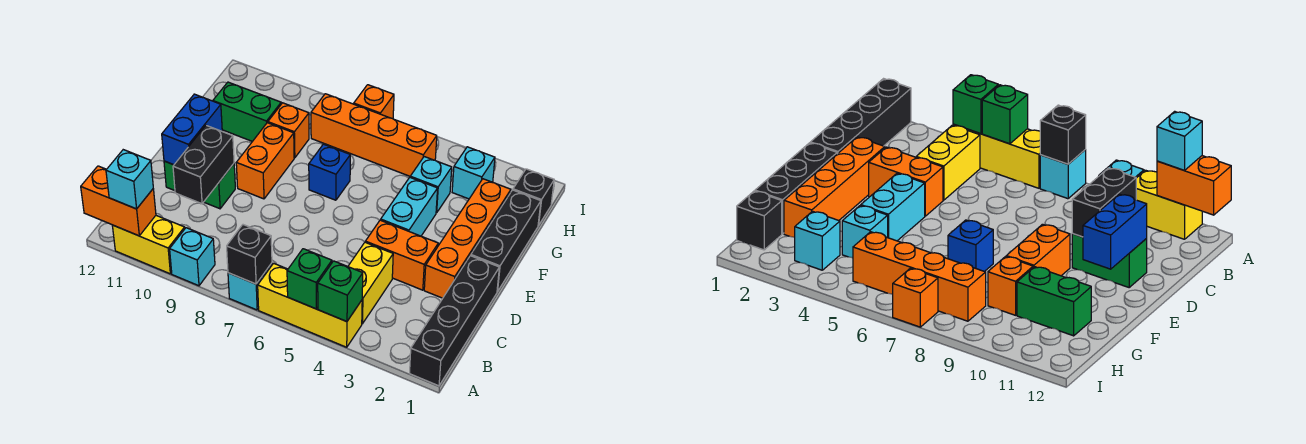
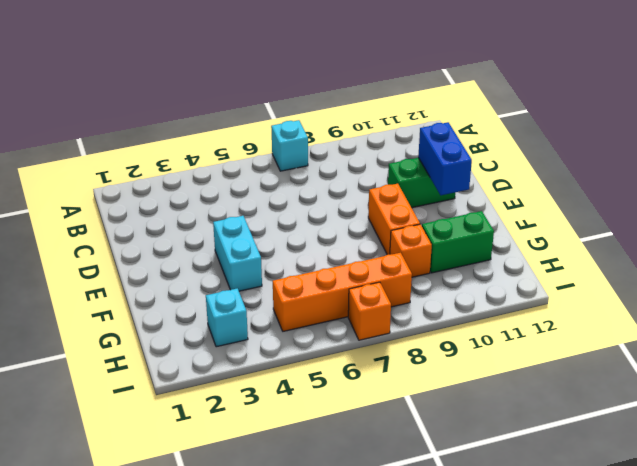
none -> black brick A1:D1 level 1
none -> yellow brick A4:A6 level 1
none -> cyan brick A9 level 1

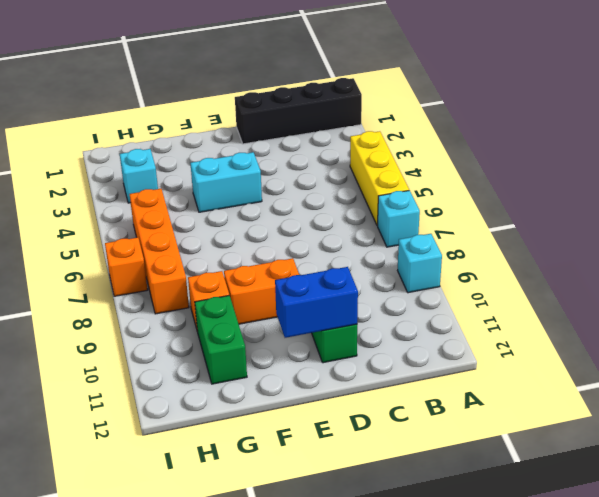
none -> yellow brick A10:A11 level 1
none -> yellow brick B4:C4 level 1
none -> orange brick D2:G2 level 1

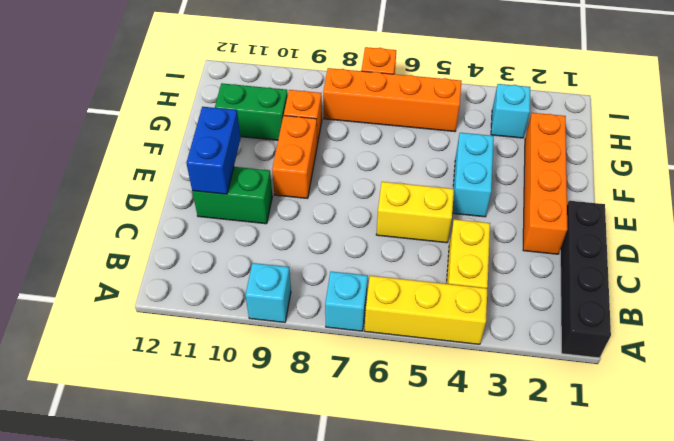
yellow brick D5:D6 level 1 -> yellow brick A10:A11 level 1
none -> orange brick D3:D4 level 1
none -> black brick E1:G1 level 1
none -> blue brick F7 level 1

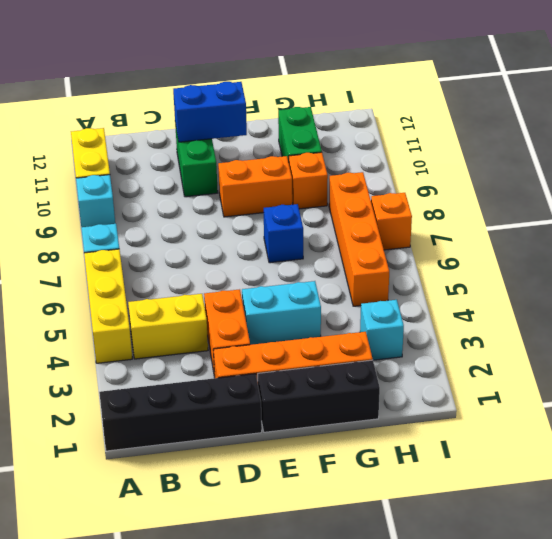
none -> cyan brick G4 level 1
none -> black brick H1 level 1
none -> green brick A4 level 2

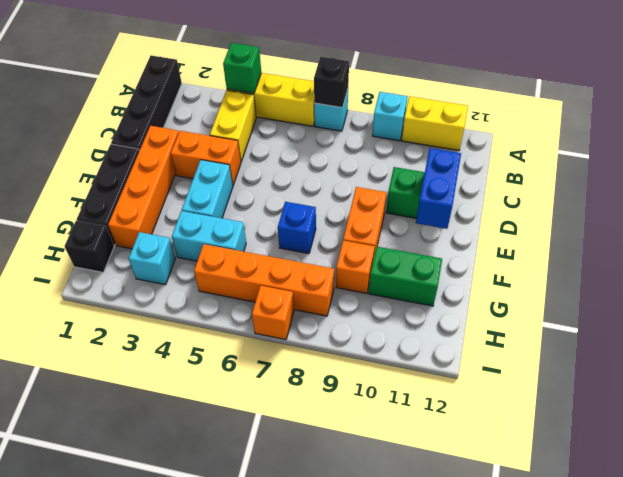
cyan brick G4:G5 level 1 -> cyan brick G4 level 1
none -> green brick A5 level 2
none -> orange brick A11:A12 level 2
none -> black brick C10:D10 level 2

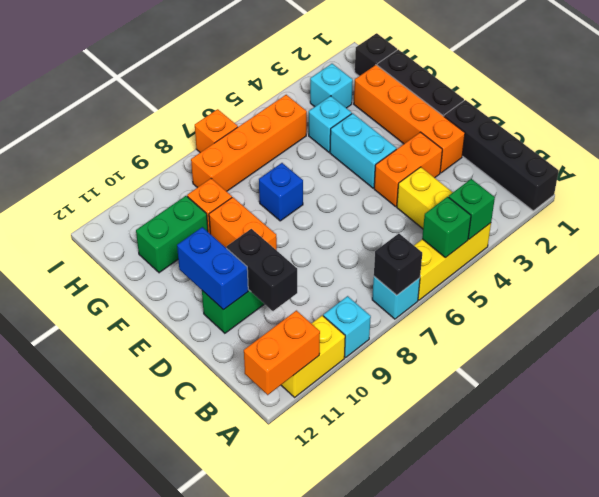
none -> cyan brick A11 level 3

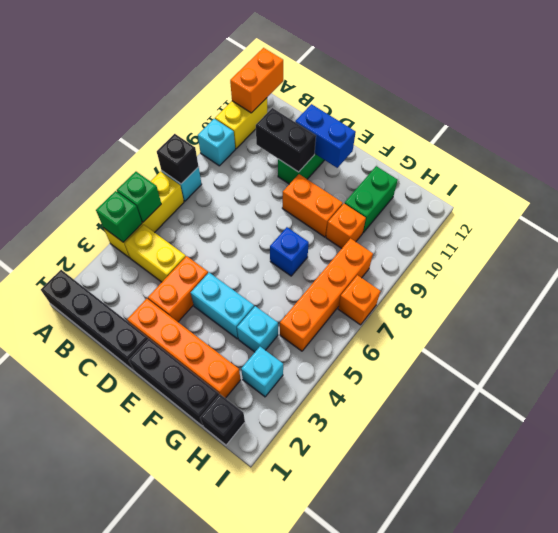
none -> cyan brick A11 level 3

